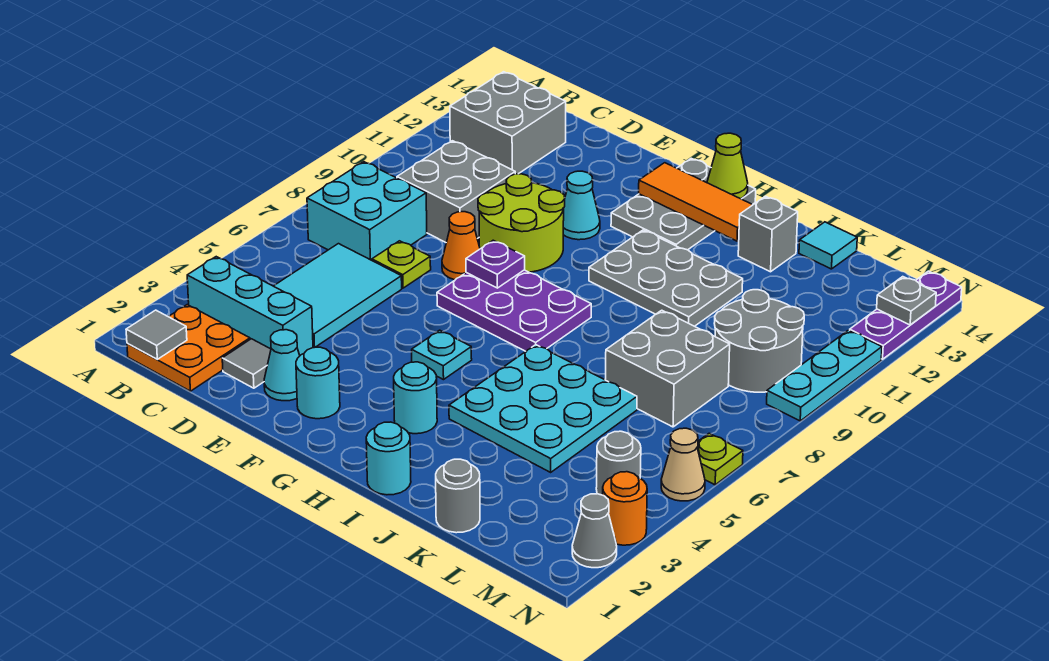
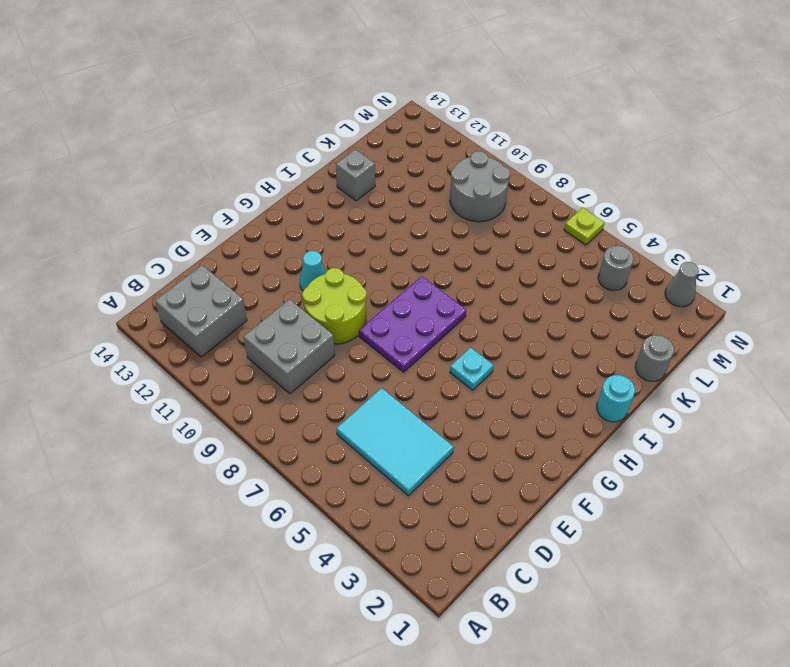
none -> orange plate B1:C2 level 1
none -> cyan brick B3:D3 level 1
none -> cyan brick B7:C8 level 1
none -> grey tile D2 level 1

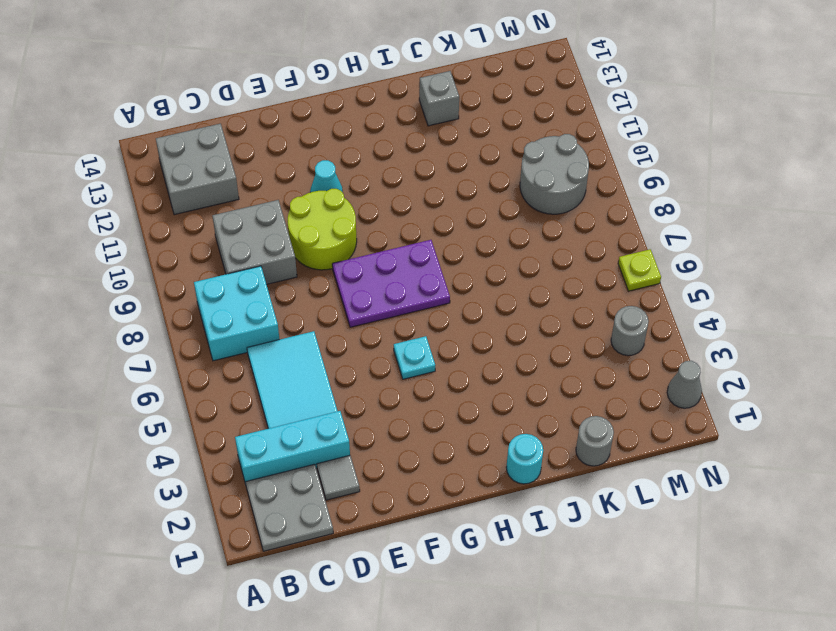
grey plate B1:C2 level 1 -> orange plate B1:C2 level 1
none -> lime plate D7 level 1
none -> cyan cone E2 level 1
none -> orange cone E8 level 1
none -> cyan round brick F2 level 1

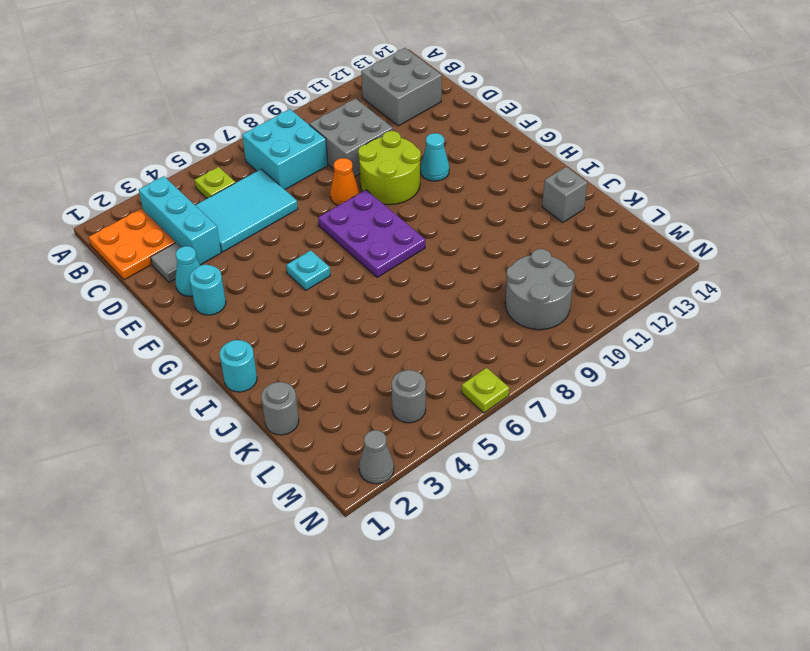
lime plate B5 level 1 -> lime plate D7 level 1
none -> grey plate G12:H14 level 1
none -> cyan round brick H3 level 1
none -> grey plate H10:J11 level 1
none -> cyan plate I4:K6 level 1

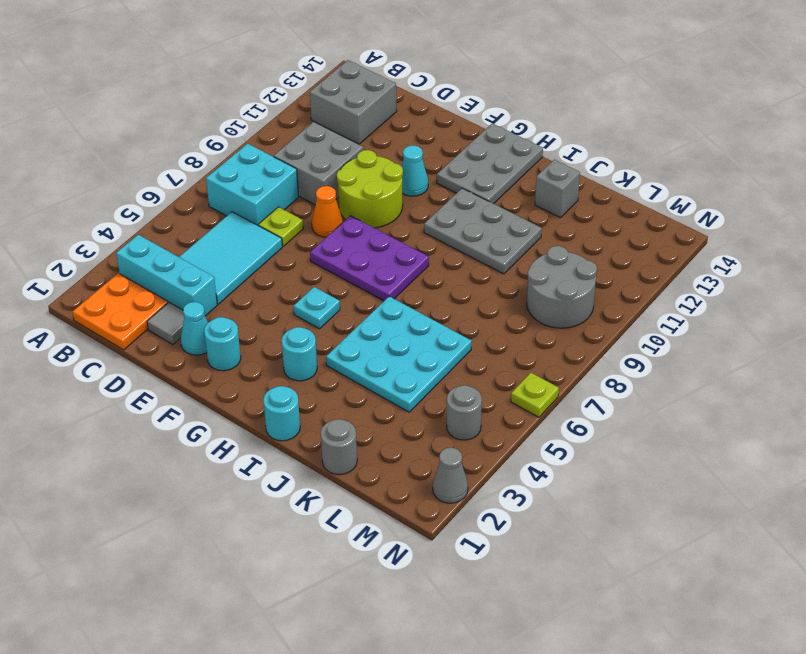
none -> grey brick K7:L8 level 1
none -> cyan tile K14 level 1
none -> orange round brick N3 level 1
none -> tan cone N5 level 1

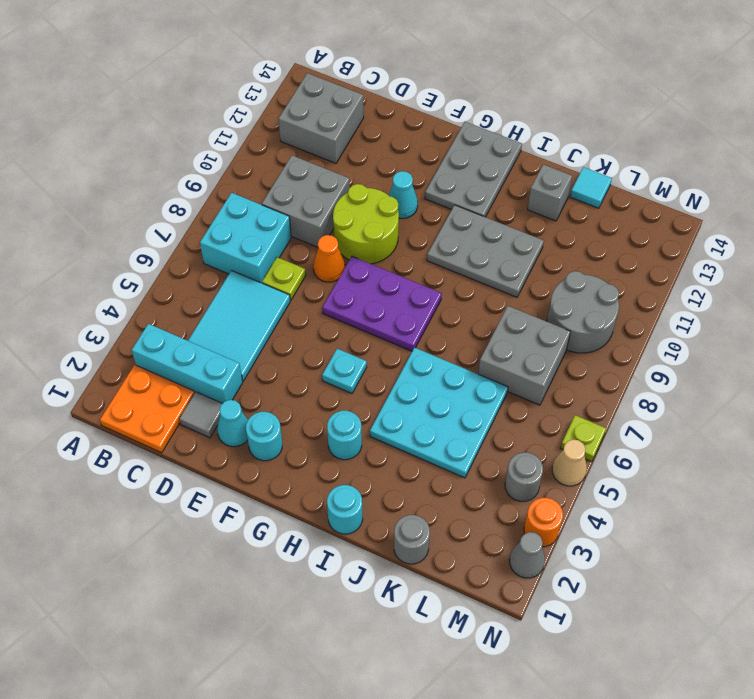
none -> cyan plate N9:N11 level 1
none -> purple plate N12:N14 level 1
none -> grey tile B1 level 2
none -> purple plate F8 level 2

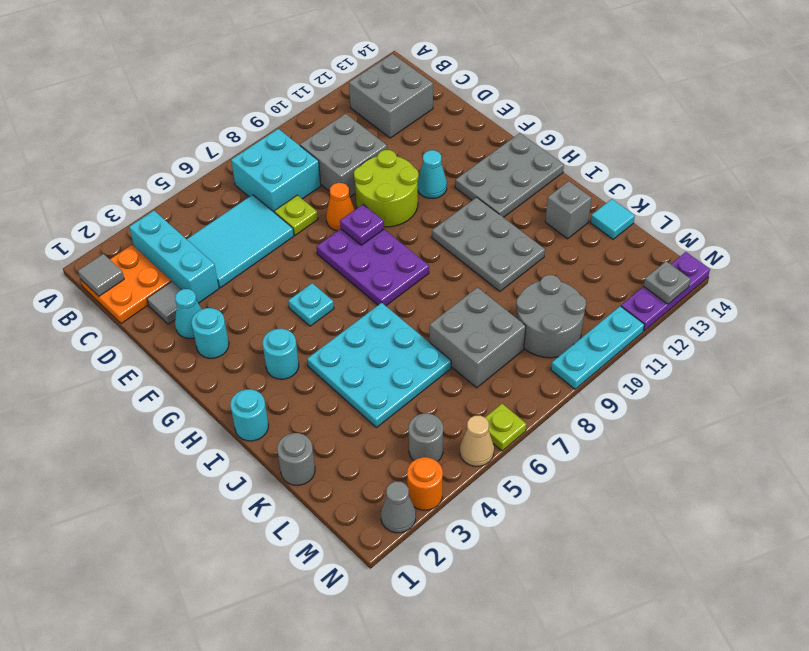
none -> orange tile G13:I13 level 2
none -> lime cone H14 level 2

